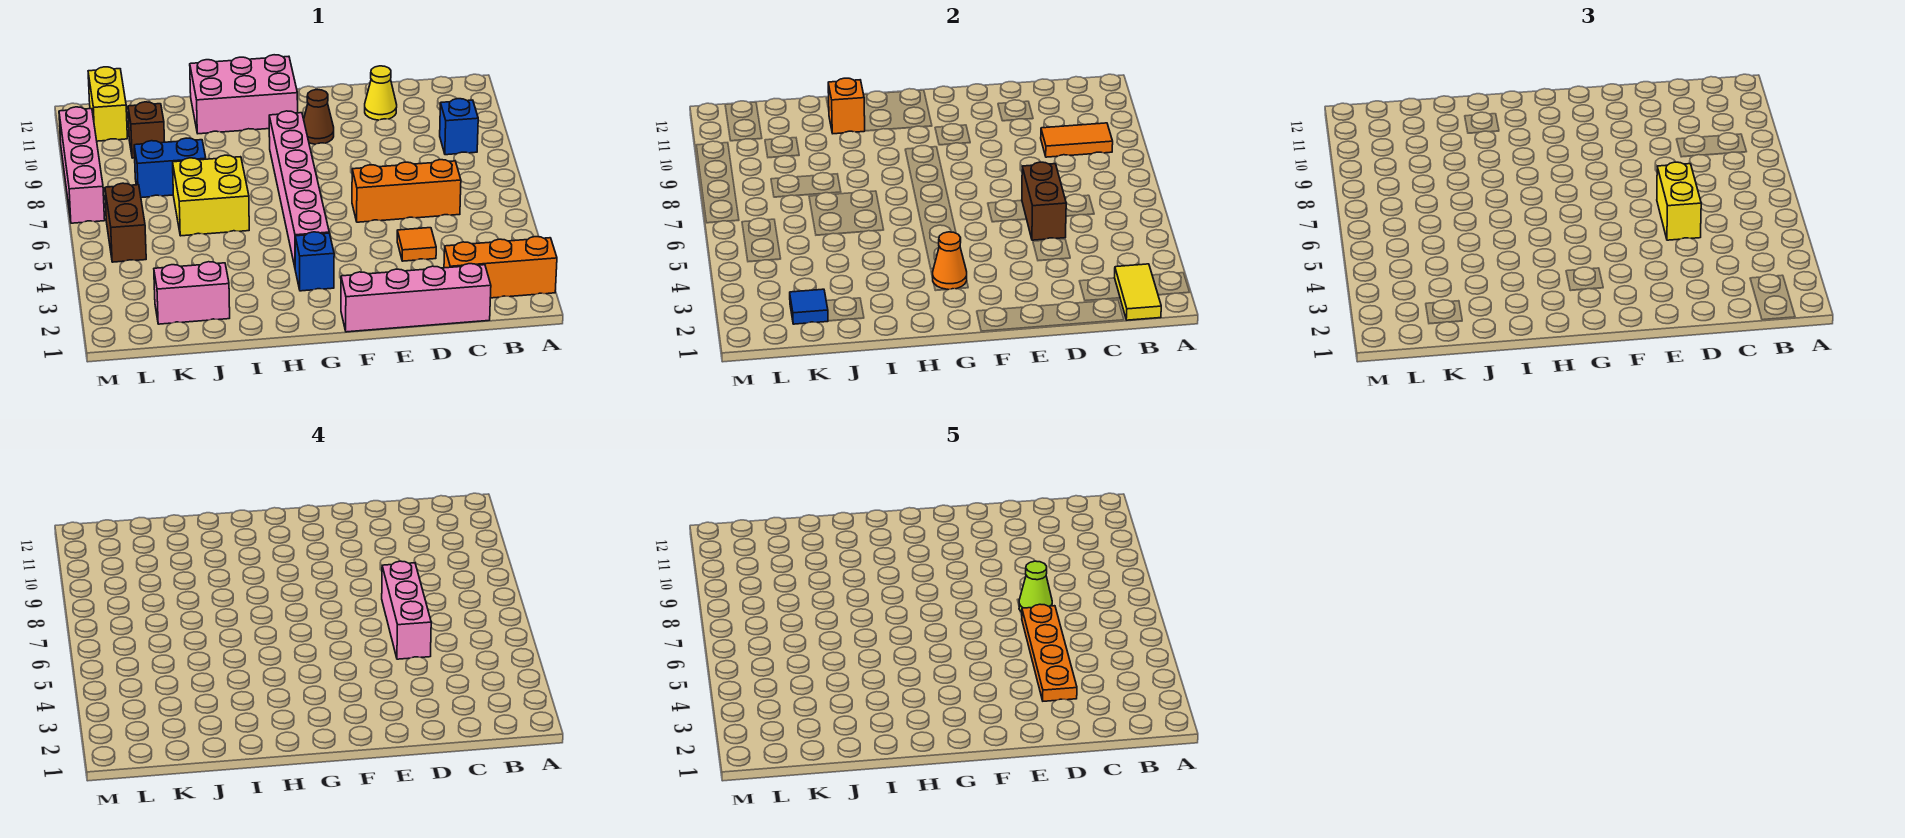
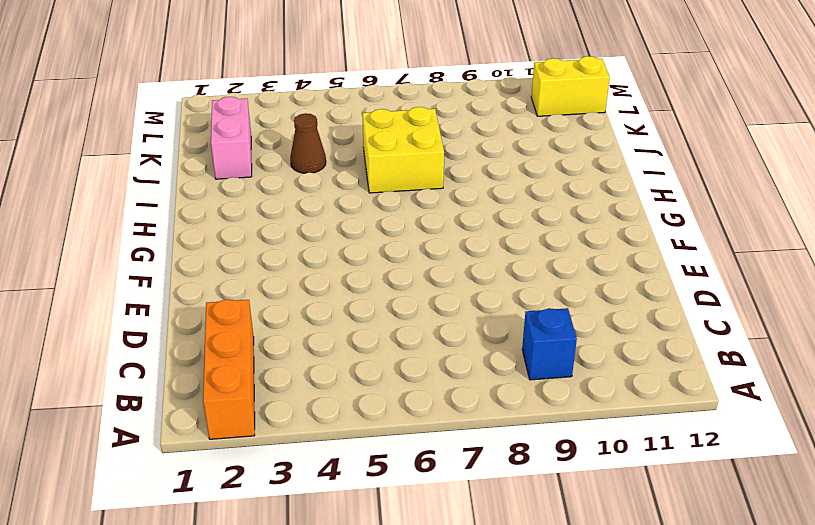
brown cone J4 level 1 -> brown cone F10 level 1
none -> pink brick C1:F1 level 1
none -> orange brick C6:E6 level 1
none -> orange tile D4 level 1

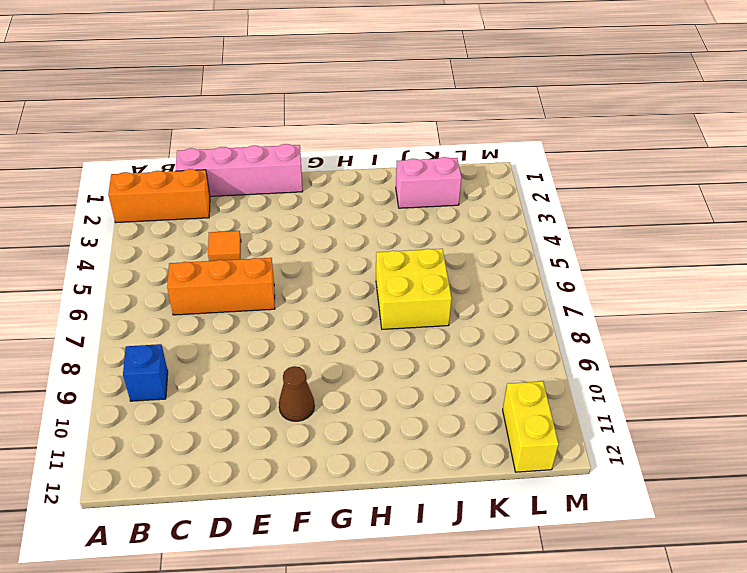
none -> yellow cone D11 level 1
none -> blue brick G3 level 1
none -> pink brick G4:G9 level 1

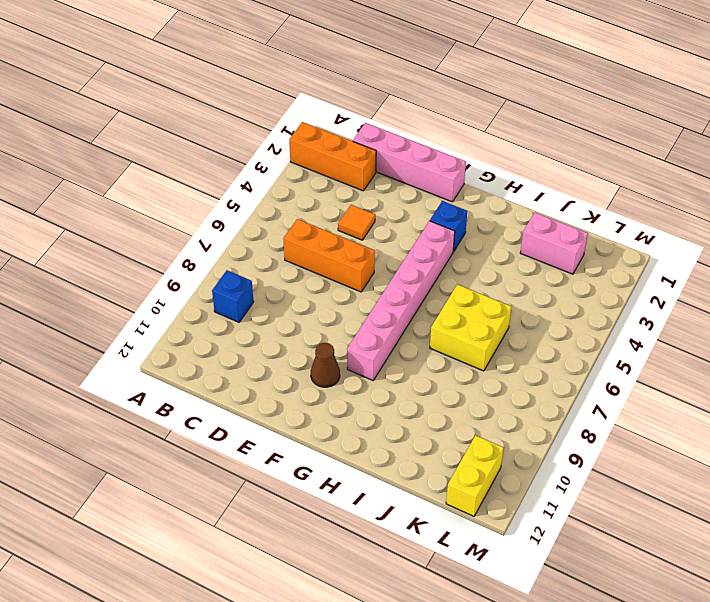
none -> yellow cone D11 level 1
none -> pink brick G11:I12 level 1
none -> blue brick J8:K8 level 1

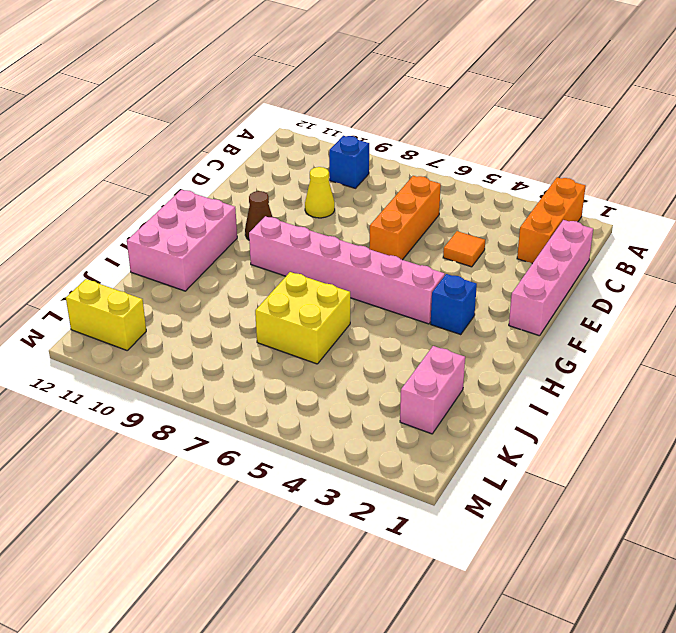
yellow cone D9 level 1 -> yellow cone D11 level 1
none -> blue brick J8:K8 level 1
none -> brown brick K10 level 1
none -> brown brick L5:L6 level 1

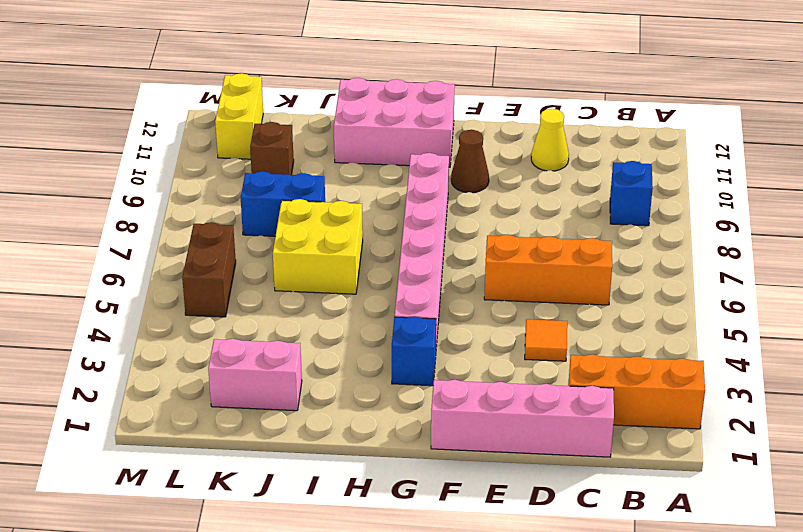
none -> pink brick M7:M10 level 1
none -> yellow tile B1:B2 level 2
none -> orange tile B9:C9 level 2

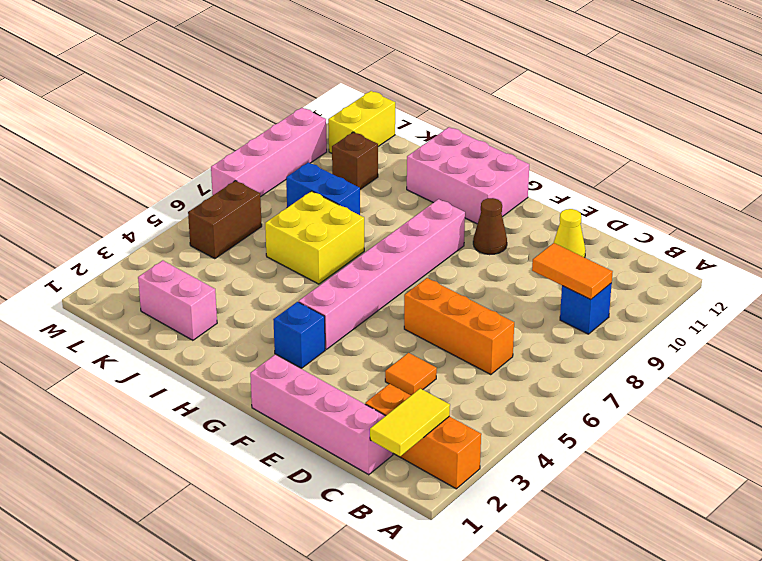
none -> brown brick D5:D6 level 2
none -> orange cone G3 level 2
none -> orange brick I11 level 2

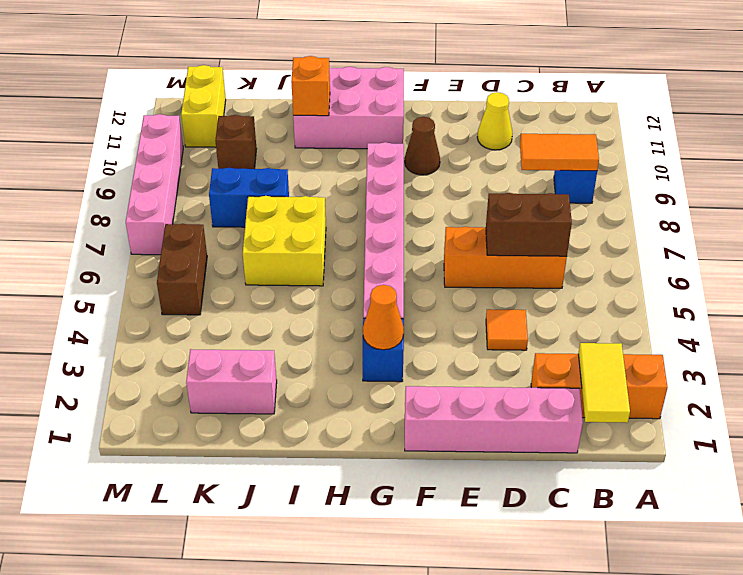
brown brick C6:D6 level 2 -> brown brick D5:D6 level 2
none -> blue tile K2 level 2
none -> yellow brick D5:D6 level 3
none -> pink brick D5:D7 level 4

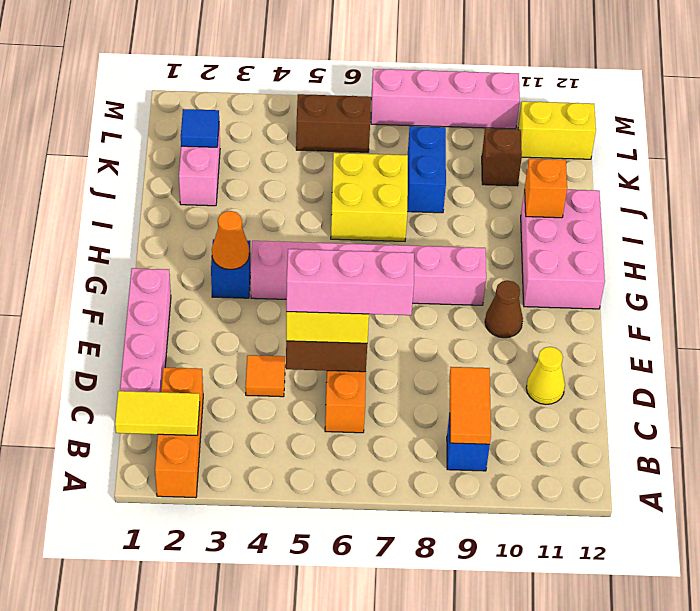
none -> orange plate D3:D6 level 5
none -> lime cone D7 level 5

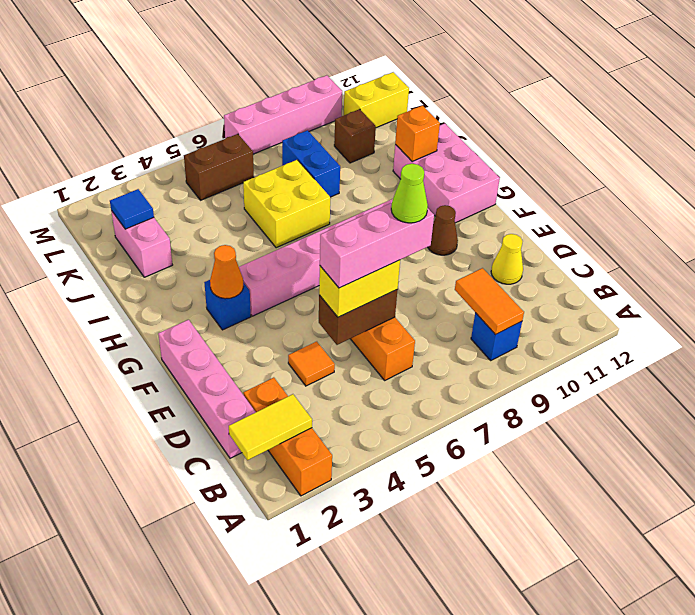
none -> orange plate D3:D6 level 5

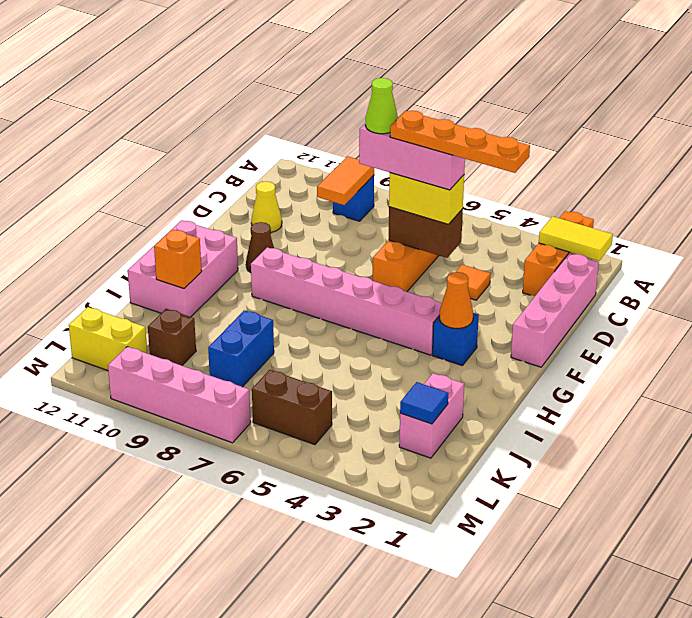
none -> yellow brick I6:J7 level 1

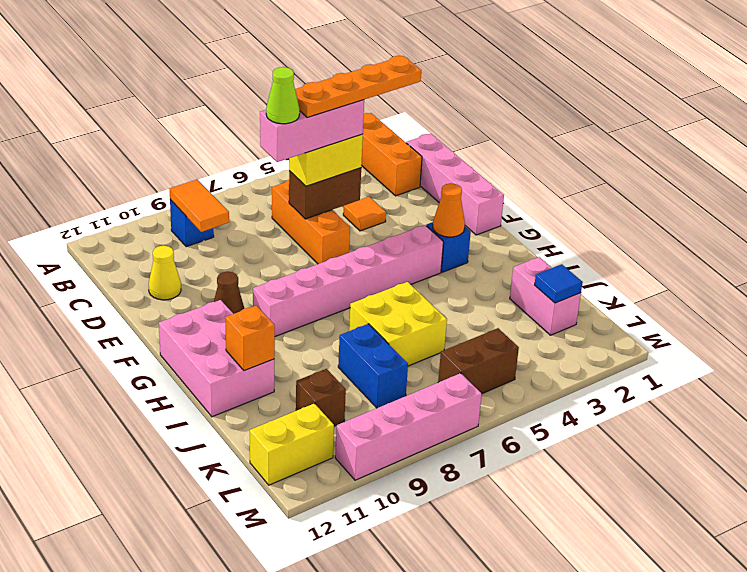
none -> yellow tile B1:B2 level 2

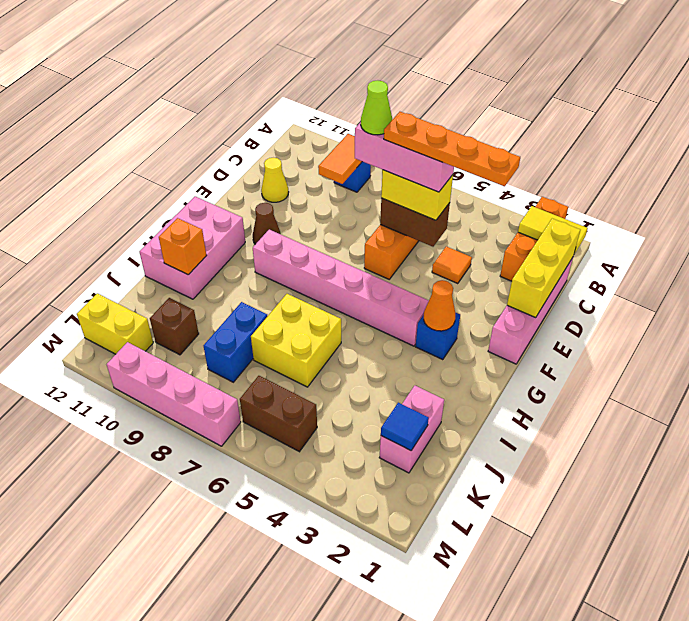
yellow brick C1:E1 level 2 -> none

